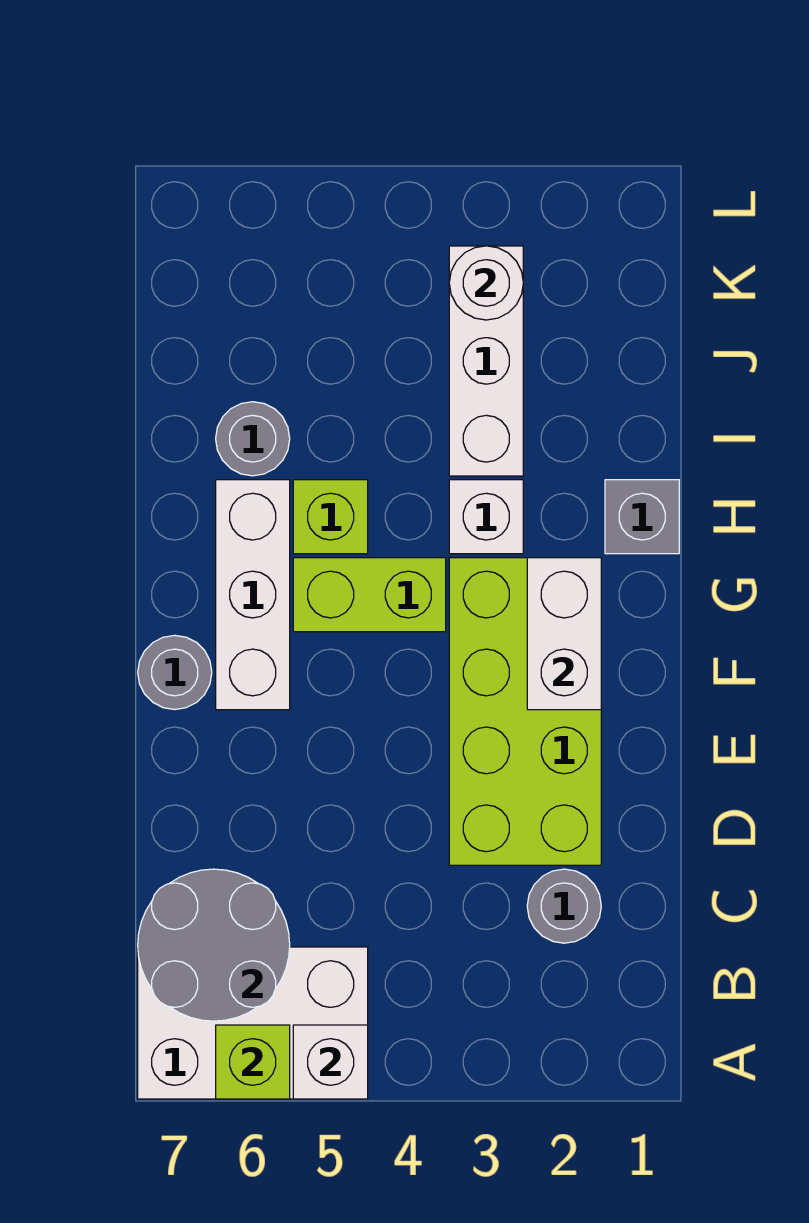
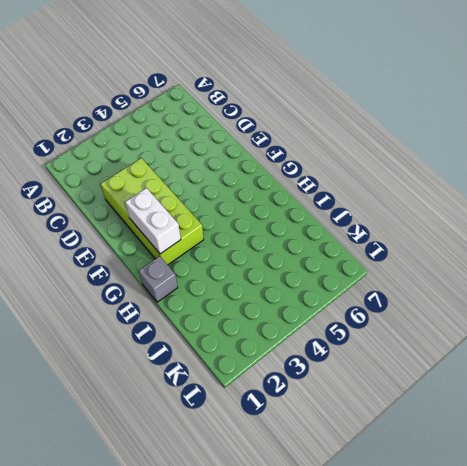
none -> white brick A5:B7 level 1
none -> grey round brick C2 level 1
none -> white brick F6:H6 level 1

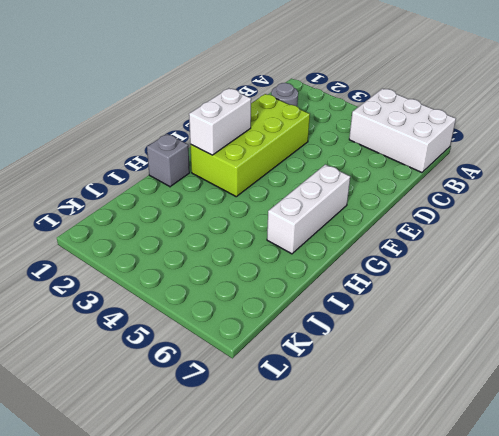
none -> grey round brick F7 level 1
none -> lime brick G4:G5 level 1
none -> white brick H3 level 1

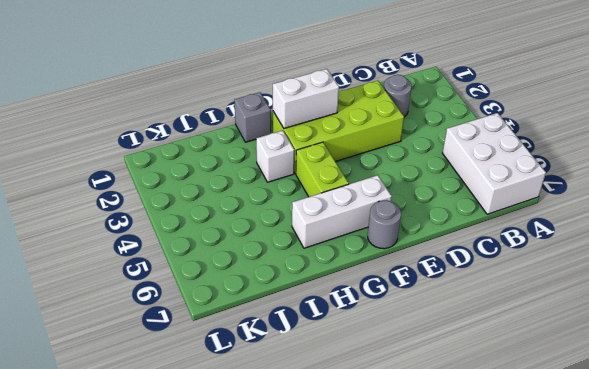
none -> lime brick H5 level 1
none -> white brick I3:K3 level 1
none -> grey round brick I6 level 1

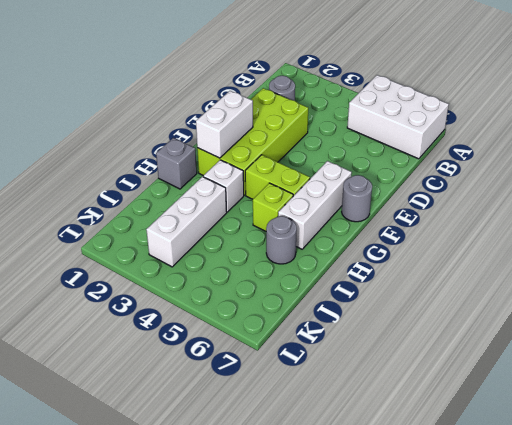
none -> white brick A5 level 2
none -> lime brick A6 level 2
none -> grey round brick B6:C7 level 2

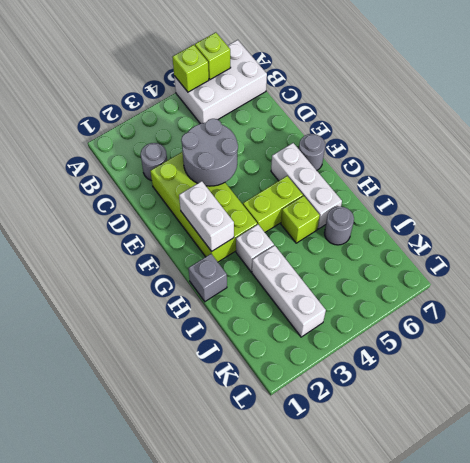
lime brick A5 level 2 -> white brick A5 level 2
grey round brick D3:E4 level 2 -> grey round brick B6:C7 level 2
none -> white round brick K3 level 2

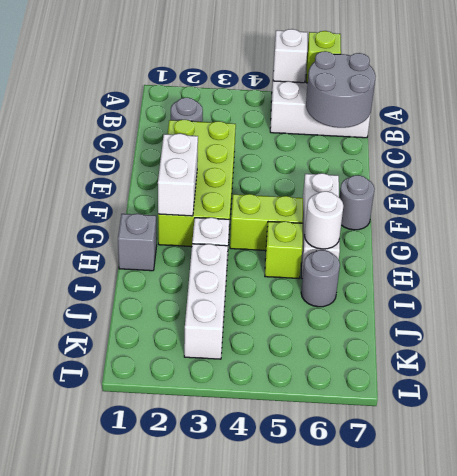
white round brick H6 level 2 -> white round brick K3 level 2

